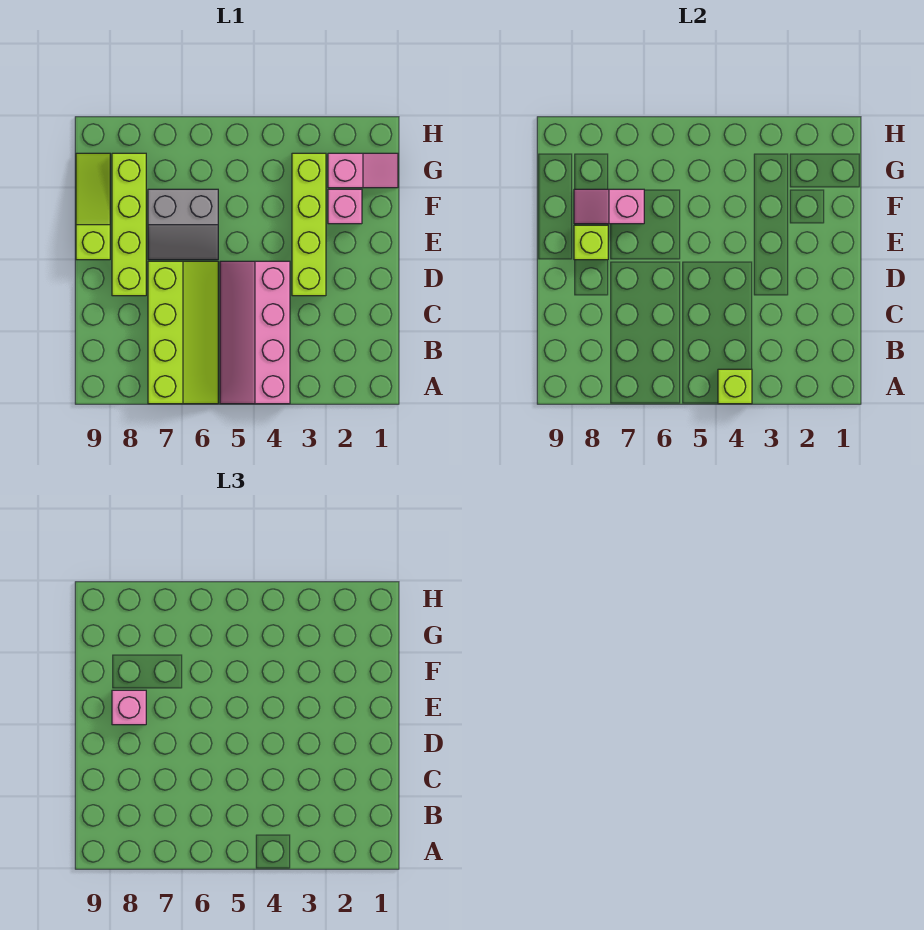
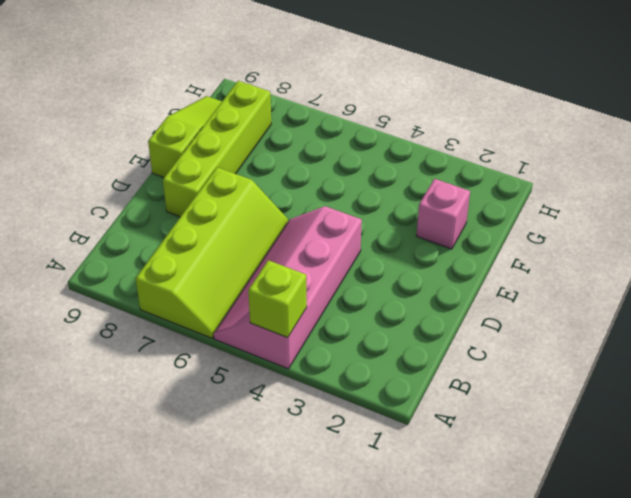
none -> lime brick D3:G3 level 1
none -> grey slope E6:F7 level 1 top F
none -> pink slope G1:G2 level 1 top 2

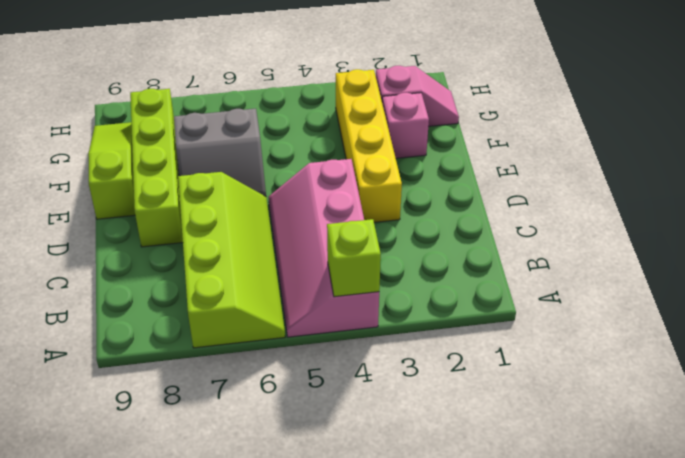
yellow brick D3:G3 level 1 -> lime brick D3:G3 level 1
none -> lime brick E8 level 2
none -> pink slope F7:F8 level 2 top 7
none -> pink brick E8 level 3

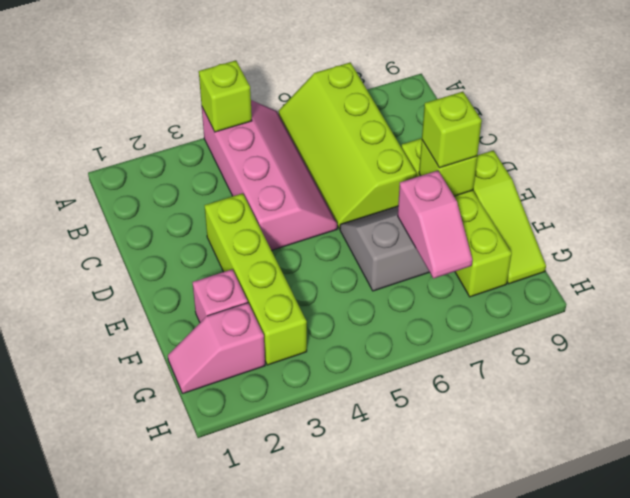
lime brick E8 level 3 -> pink brick E8 level 3
pink slope F7:G7 level 2 top F -> pink slope F7:F8 level 2 top 7

